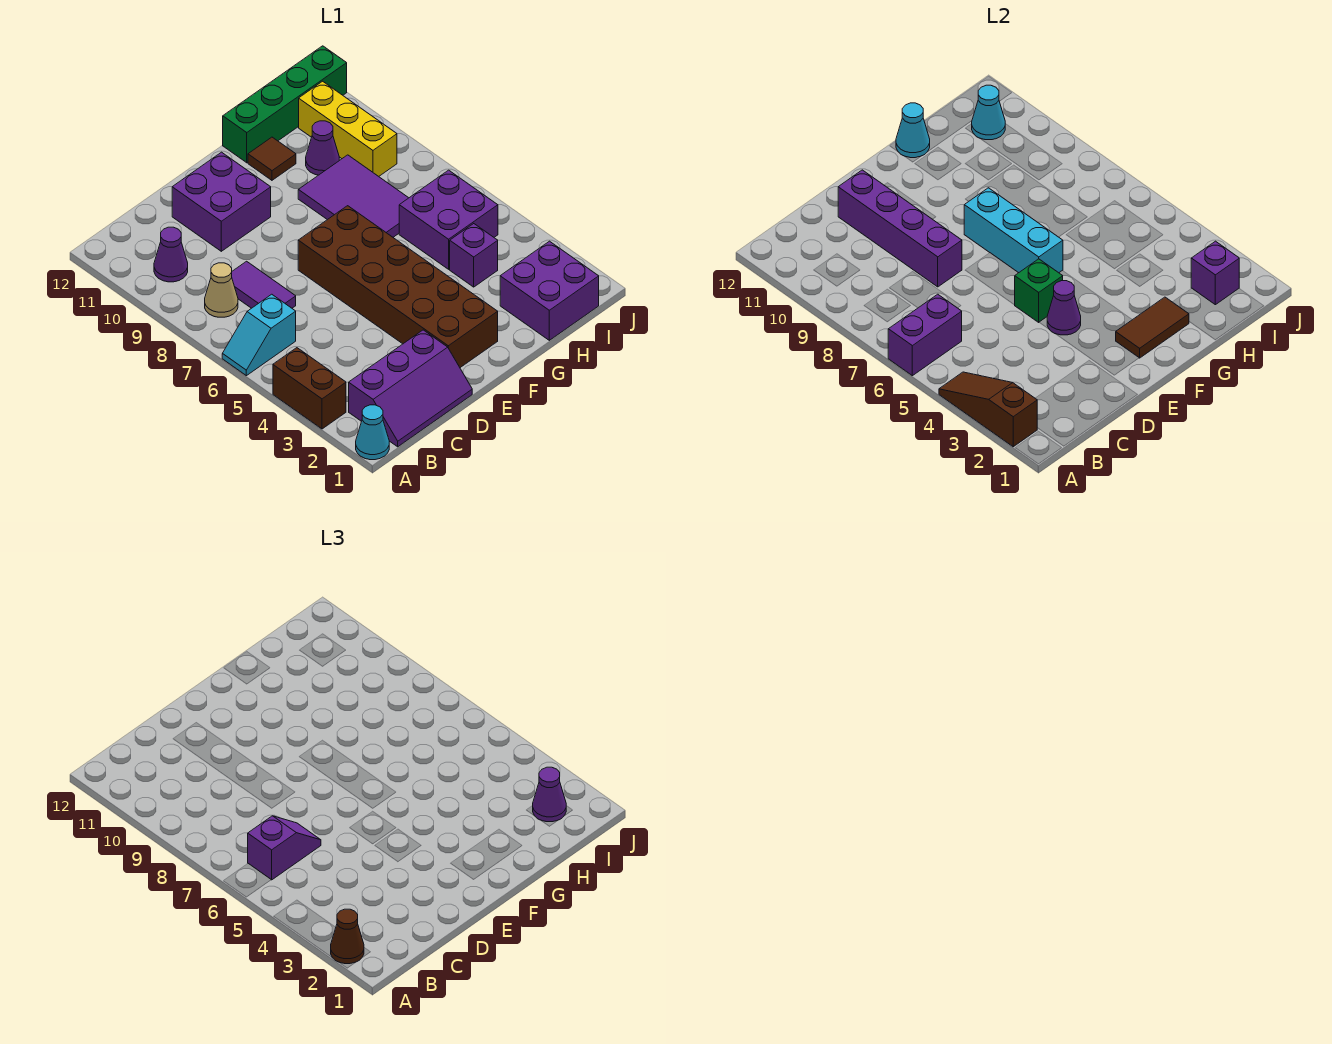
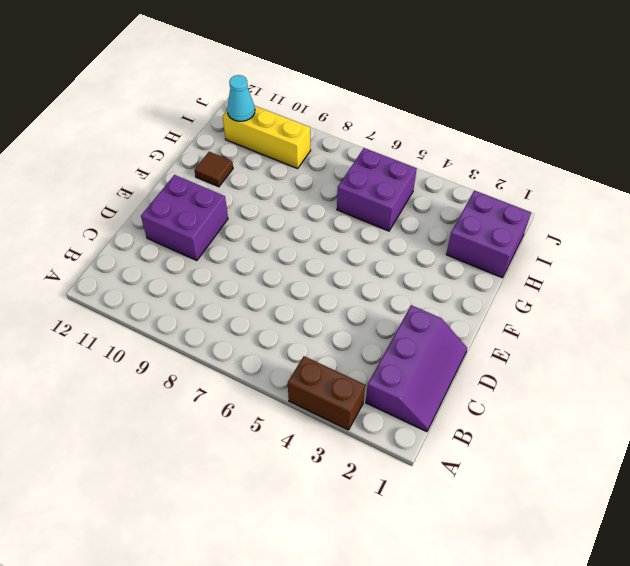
none -> cyan cone A1 level 1
none -> cyan slope A6:B6 level 1 top B
none -> tan cone B8 level 1
none -> purple cone B10 level 1

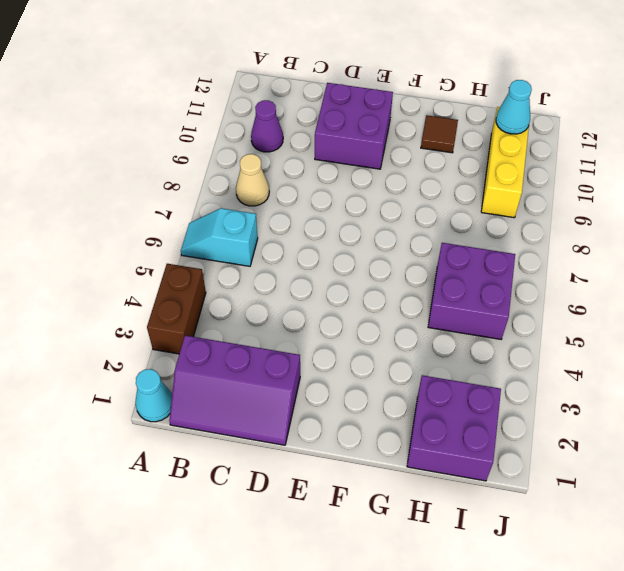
none -> purple tile C7:C8 level 1
none -> brown brick E2:F7 level 1
none -> purple tile G7:H9 level 1
none -> green brick G12:J12 level 1

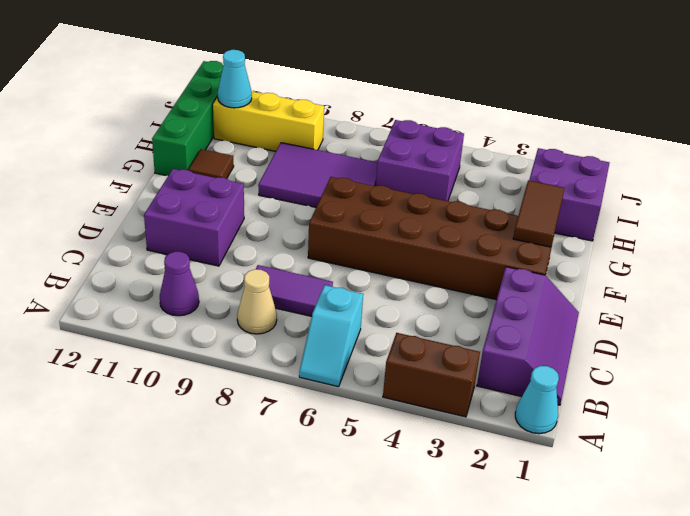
none -> purple brick H4 level 1
none -> purple cone H10 level 1
none -> brown slope A2:A4 level 2 top 2
none -> purple brick A6:B6 level 2

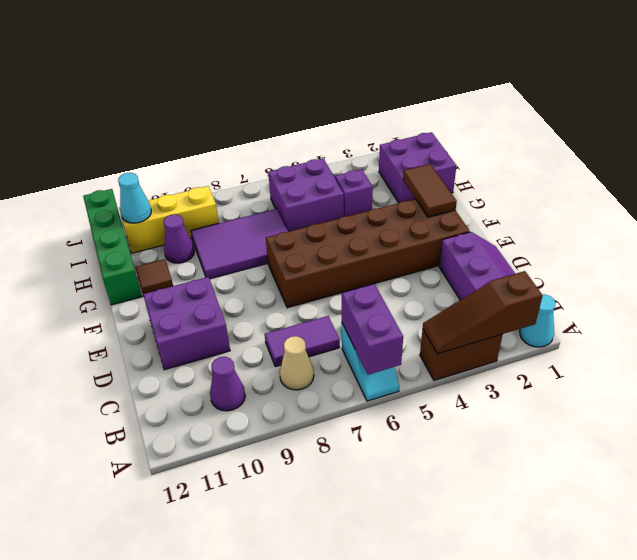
none -> purple brick D8:D11 level 2
none -> purple cone E4 level 2
none -> green brick E5 level 2
none -> cyan brick F6:F8 level 2

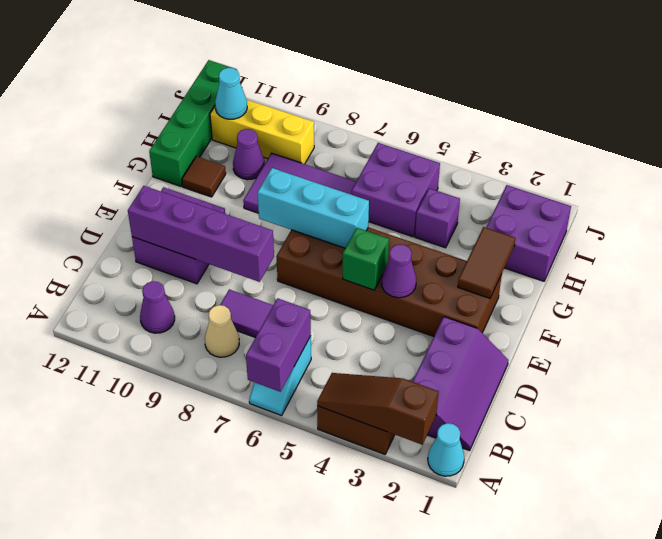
none -> cyan cone G12 level 2
none -> purple brick I2 level 2
none -> brown cone A2 level 3
none -> purple slope B6:C6 level 3 top B

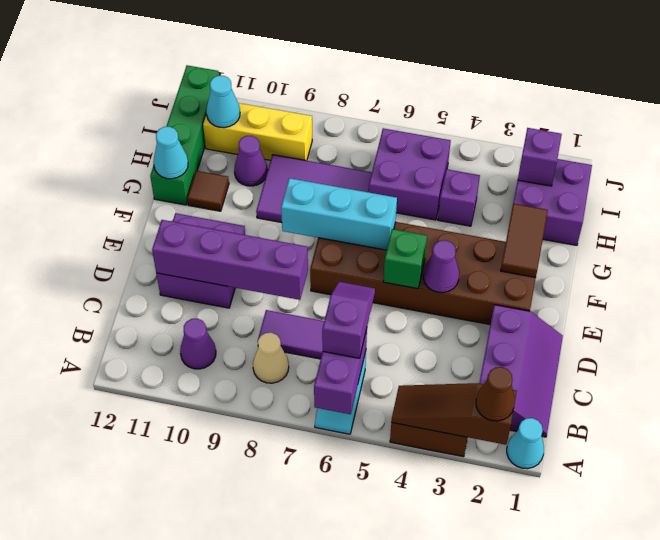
none -> purple cone I2 level 3

